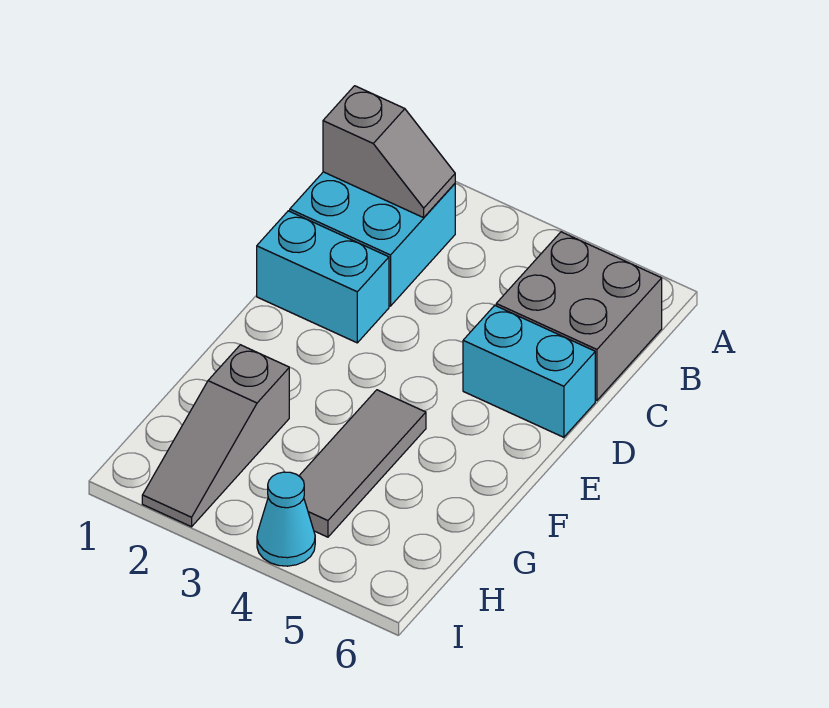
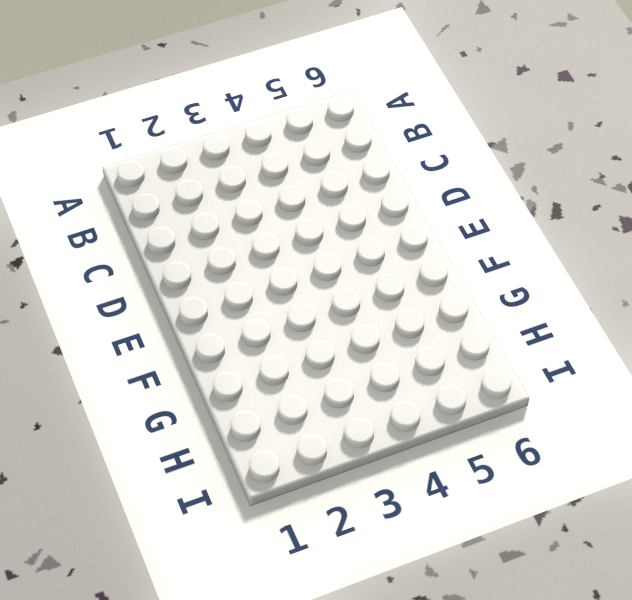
none -> cyan brick B1:C2 level 1
none -> grey brick B5:C6 level 1

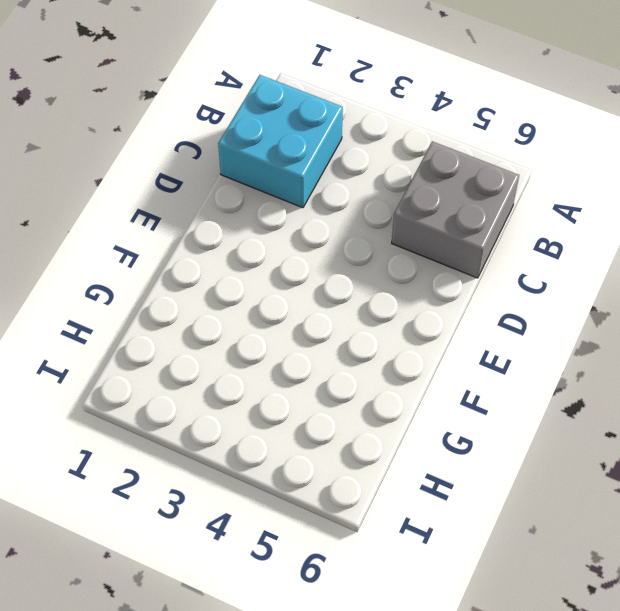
none -> cyan brick D1:D2 level 1
none -> cyan brick D5:D6 level 1

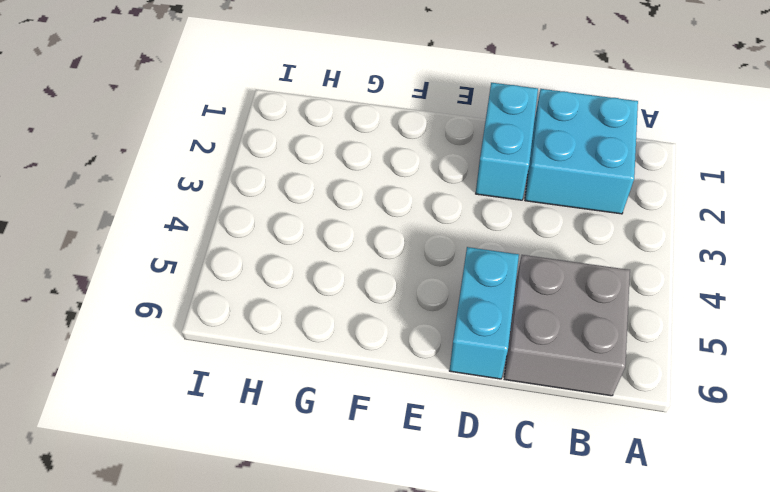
none -> grey tile F4:H4 level 1
none -> grey slope G2:I2 level 1 top G

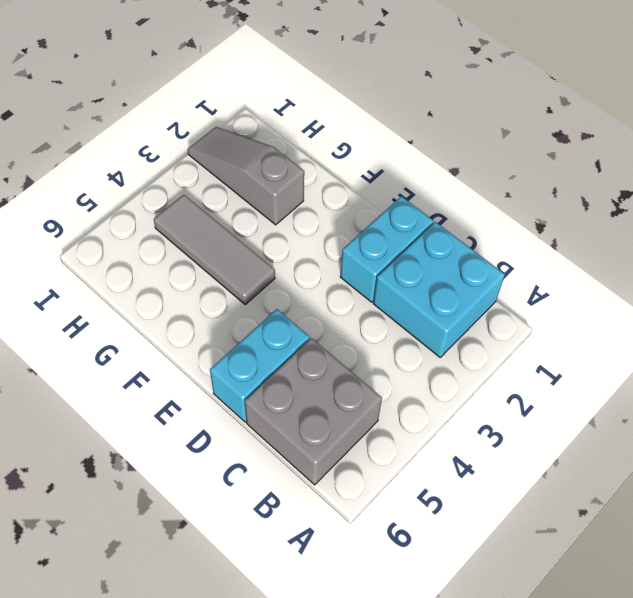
none -> cyan cone I4 level 1
none -> grey slope B1:B2 level 2 top 1

